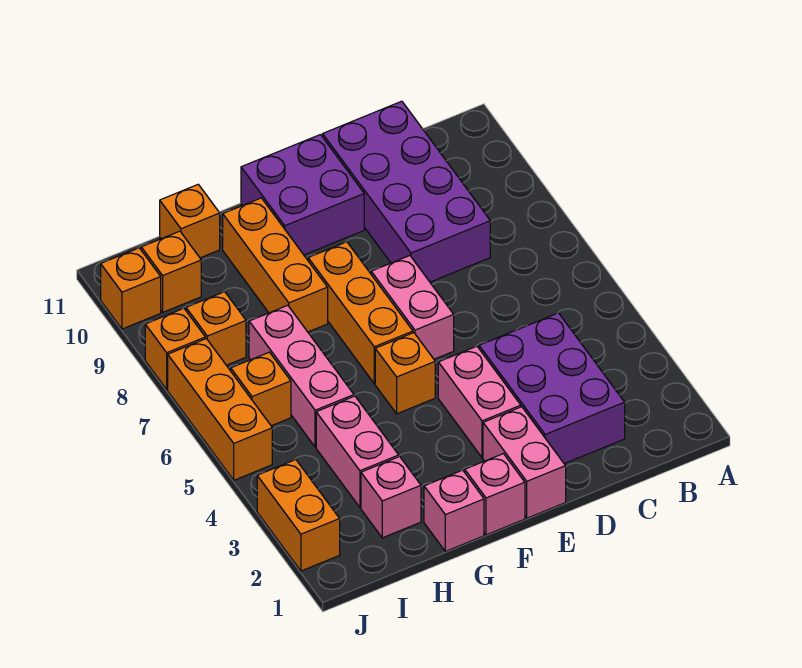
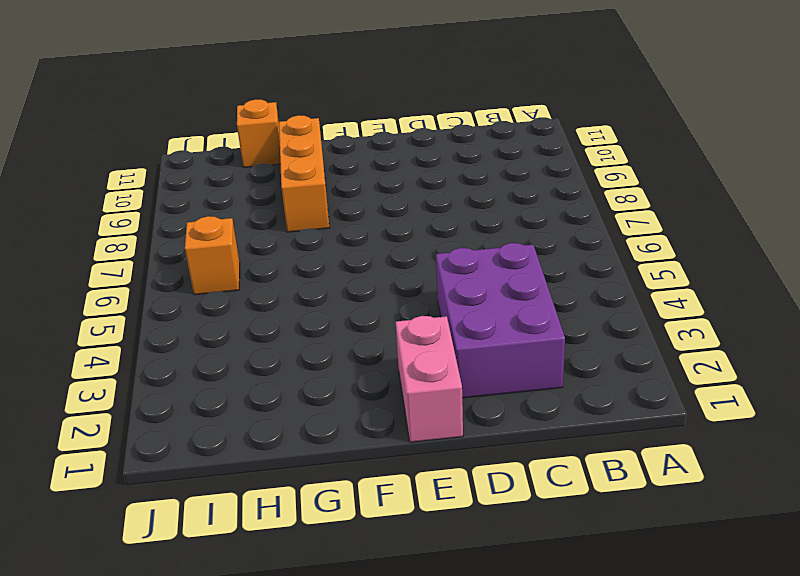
none -> purple brick C8:D11 level 1
none -> pink brick E3:E4 level 1
none -> pink brick E6:E7 level 1

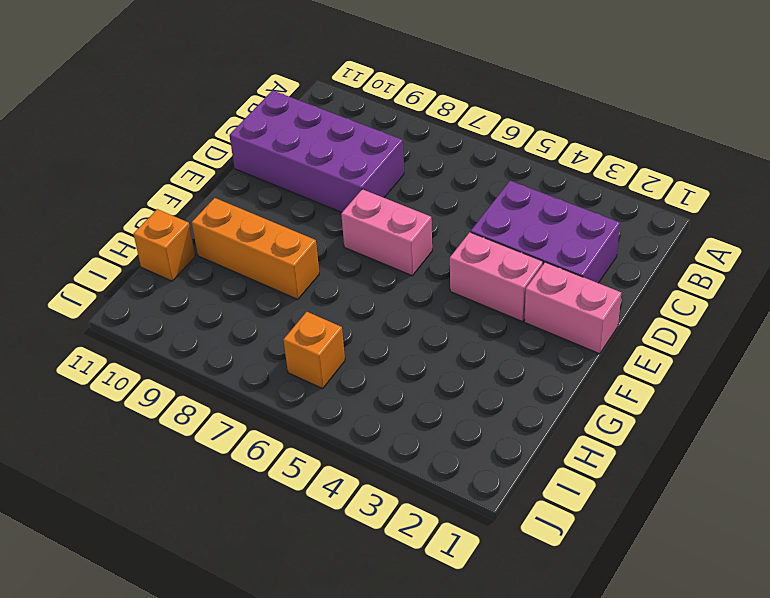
none -> purple brick E10:F11 level 1
none -> pink brick F1 level 1
none -> orange brick F5 level 1

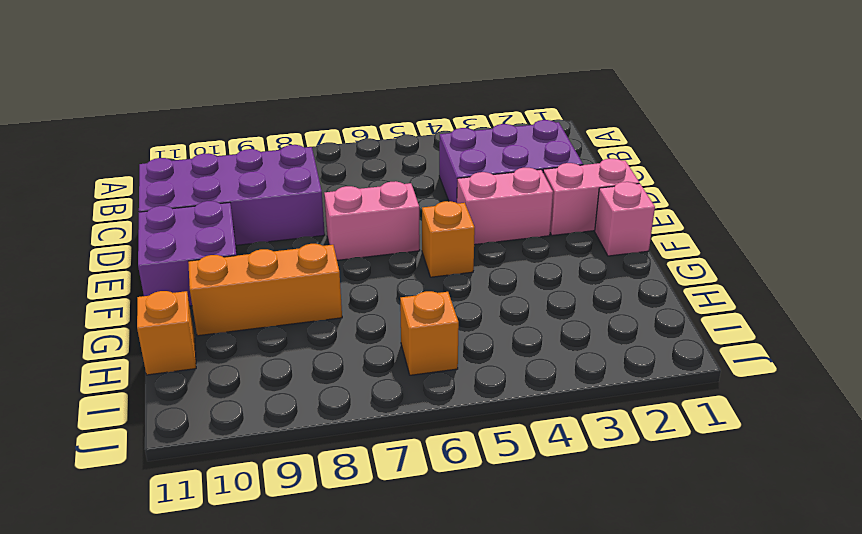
none -> orange brick F6:F8 level 1
none -> pink brick G1 level 1
none -> pink brick H2 level 1

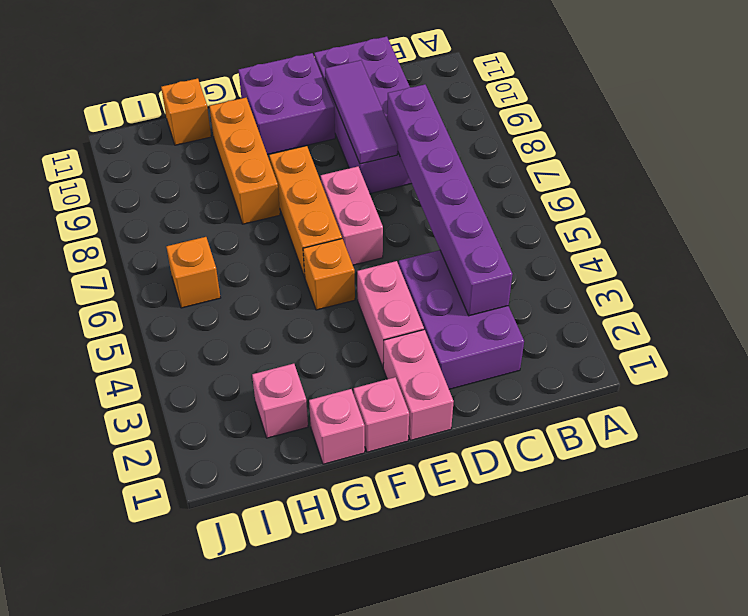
purple brick C3:C8 level 2 -> none
purple tile D8:D10 level 2 -> none
none -> pink brick H3:H4 level 1
none -> pink brick H5:H7 level 1
none -> orange brick I8 level 1

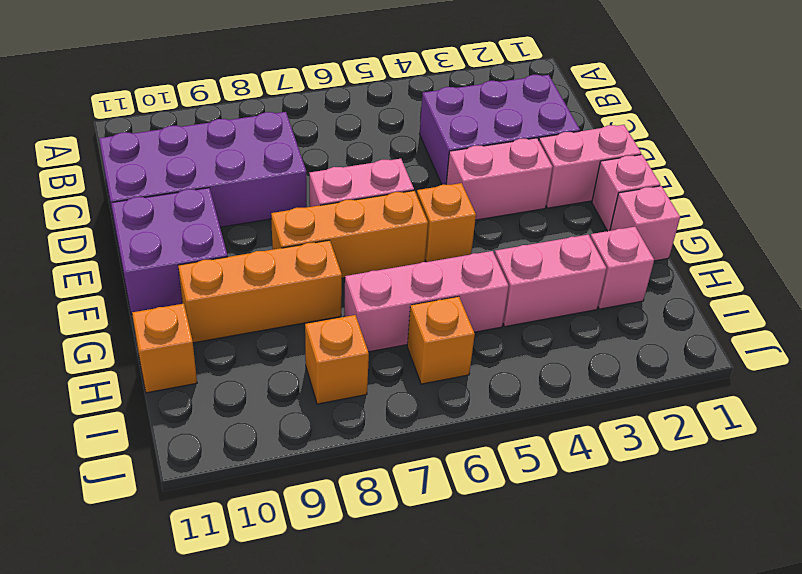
none -> orange brick I10 level 1
none -> orange brick J2:J3 level 1
none -> orange brick J5:J7 level 1

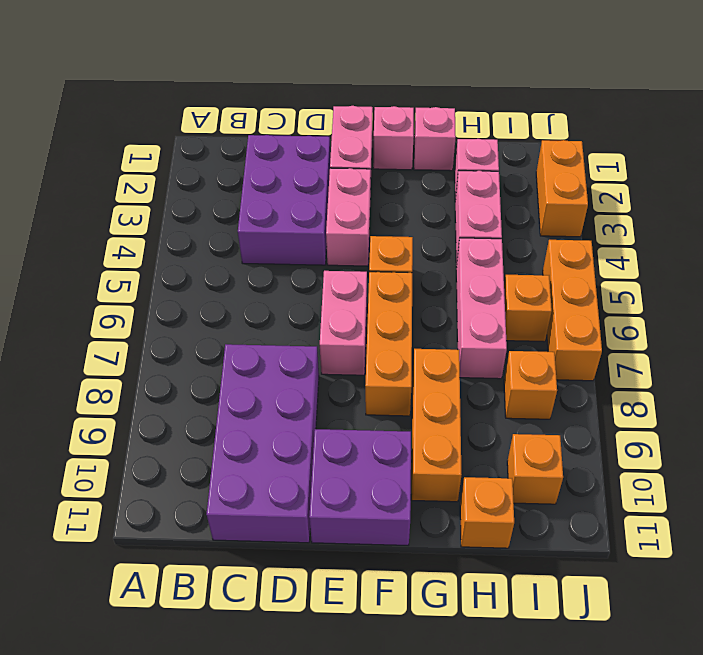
none -> orange brick J8 level 1
none -> orange brick J10 level 1

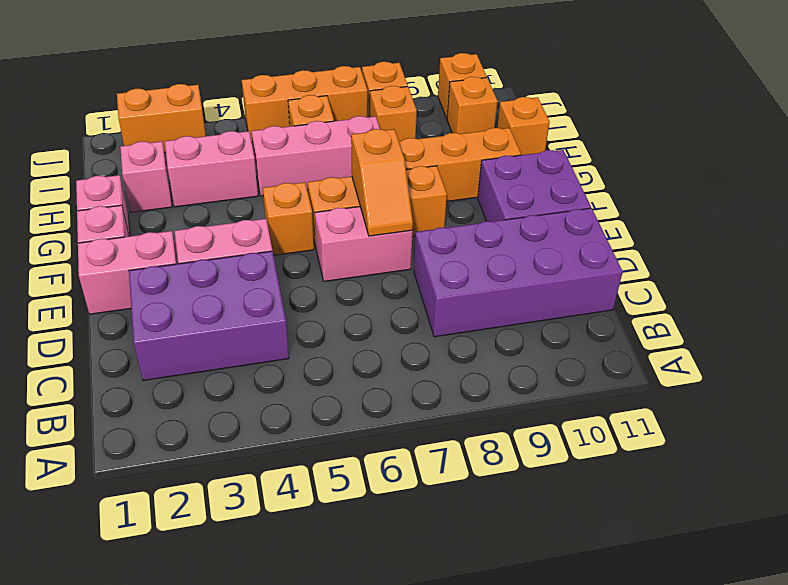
orange slope E7:F7 level 2 top F -> none

